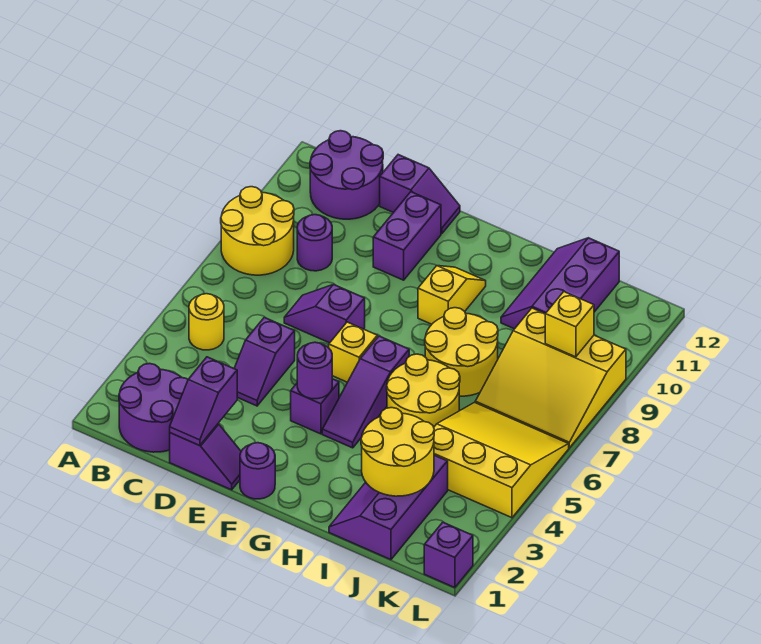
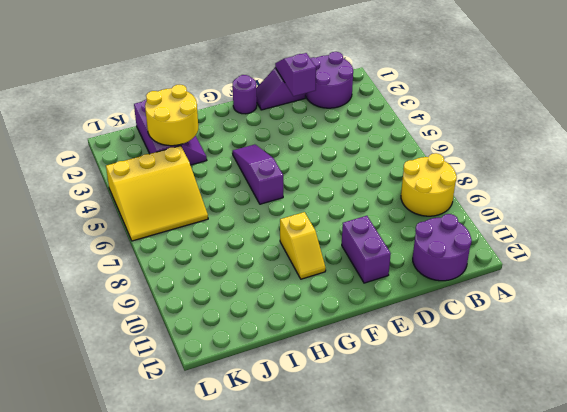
none -> yellow round brick B5 level 1
none -> purple round brick C9 level 1
none -> purple slope D4:D5 level 1 top 5

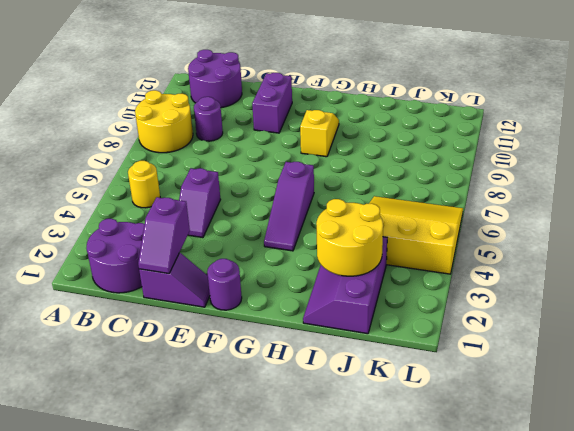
none -> purple slope D7:E7 level 1 top E
none -> purple slope D12:E12 level 1 top D
none -> purple brick F4 level 1

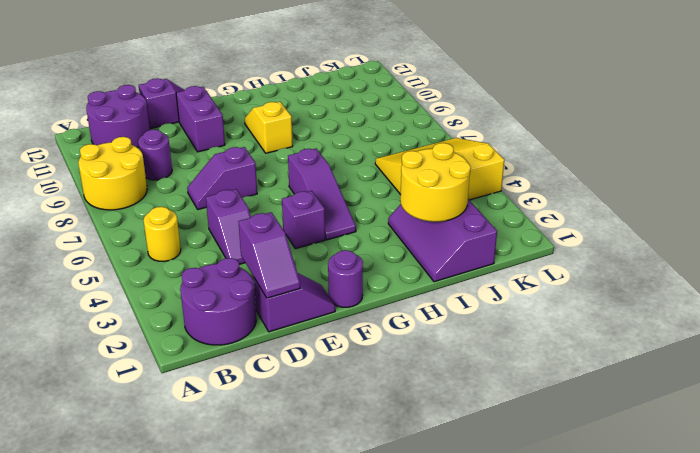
none -> yellow brick F6 level 1
none -> yellow round brick H5:I6 level 1
none -> yellow round brick H7:I8 level 1

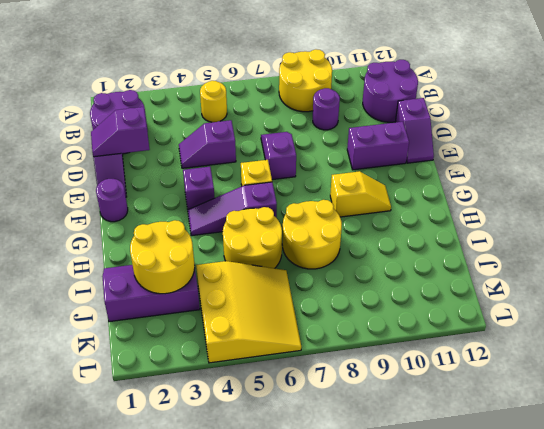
none -> purple slope I10:J12 level 1 top J
none -> yellow slope J7:L9 level 1 top 9
none -> purple brick L1 level 1

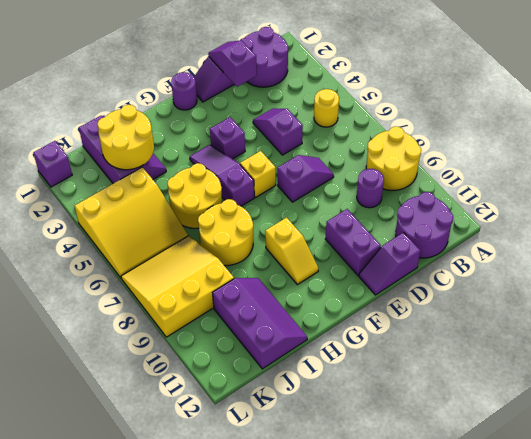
none -> purple round brick F4 level 2
none -> yellow brick K9 level 2

